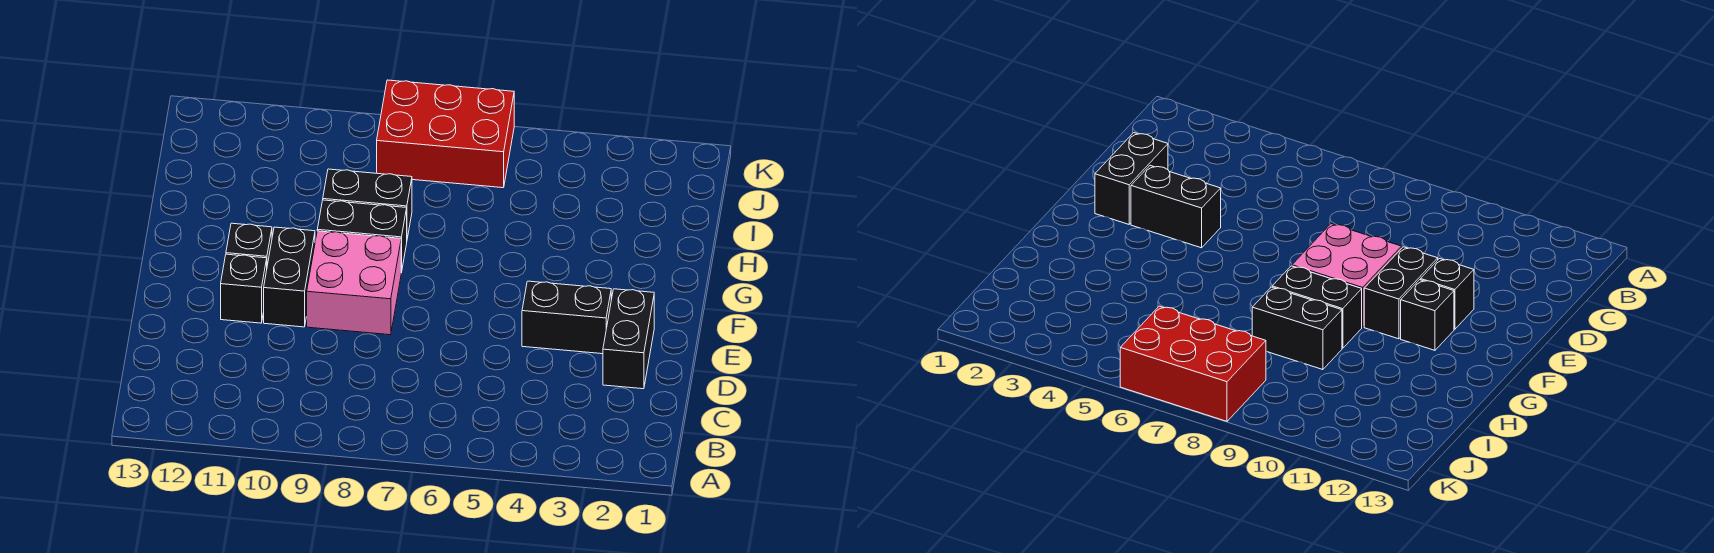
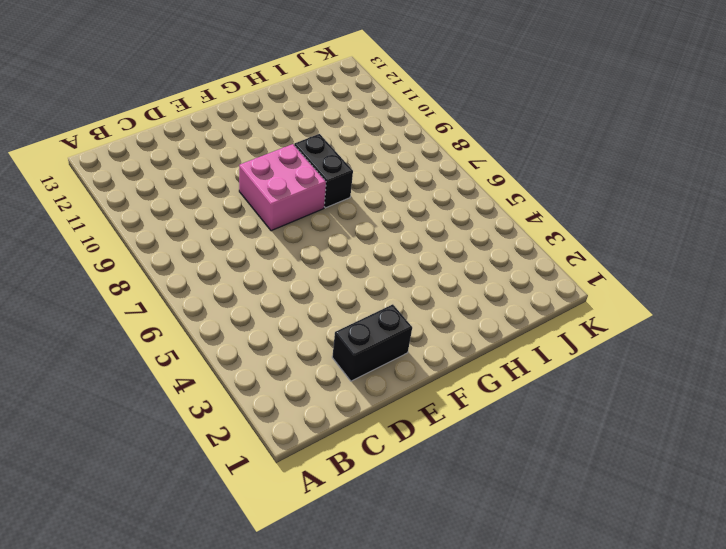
none -> black brick E3:E4 level 1
none -> black brick E10:F10 level 1

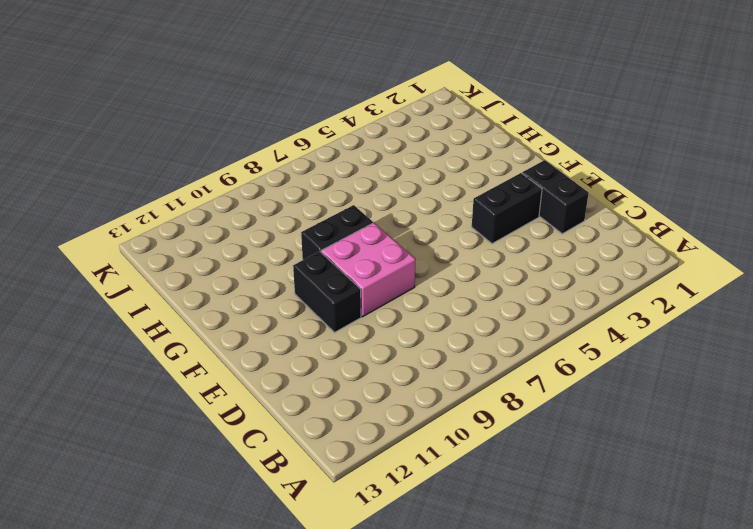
none -> black brick E11 level 1
none -> black brick F11 level 1

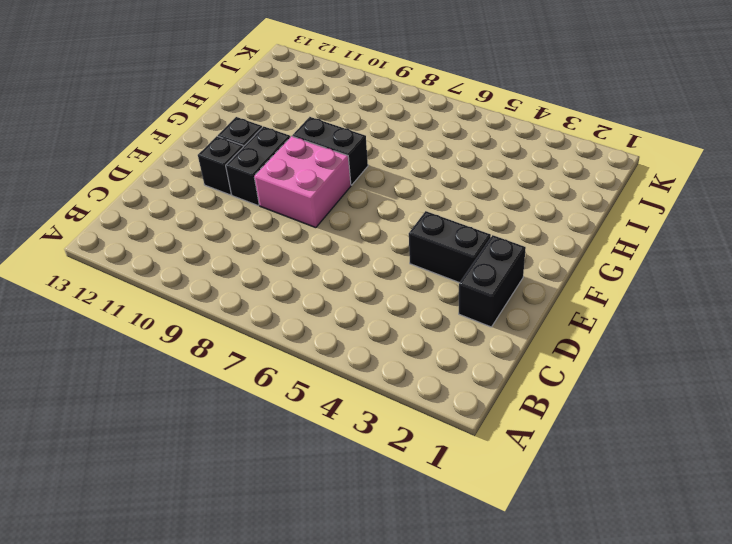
none -> black brick H8:H9 level 1
none -> red brick J6:K8 level 1

